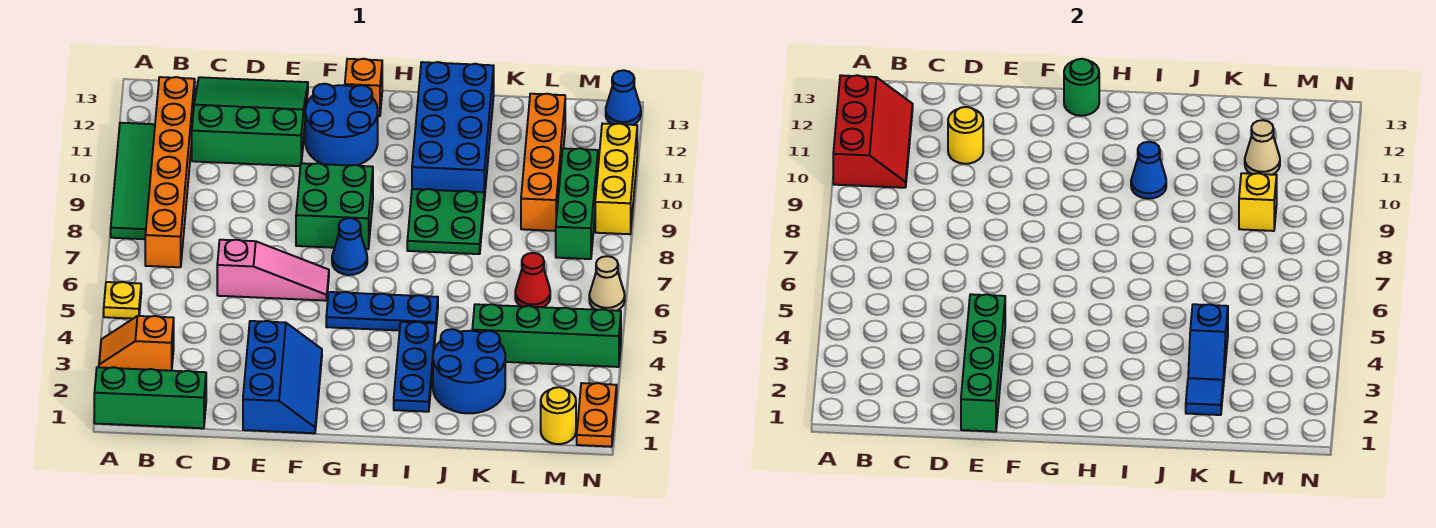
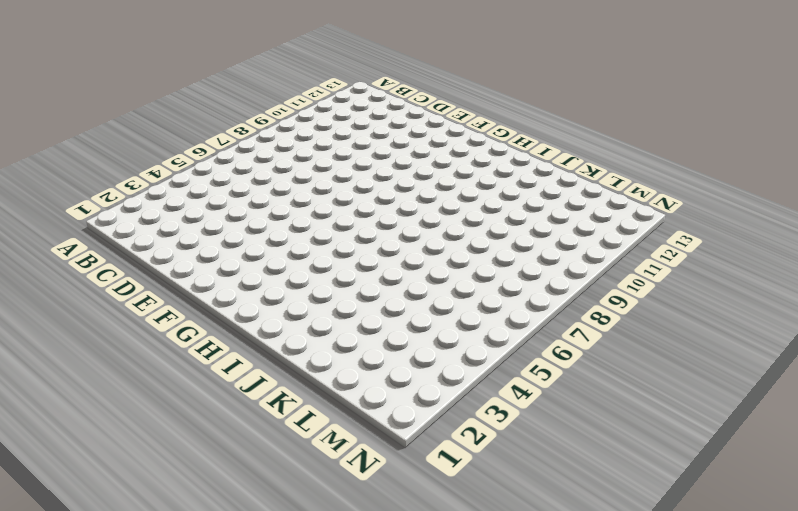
none -> green brick A1:C1 level 1
none -> orange slope A3:B3 level 1 top B
none -> yellow plate A5 level 1
none -> green tile A8:A11 level 1

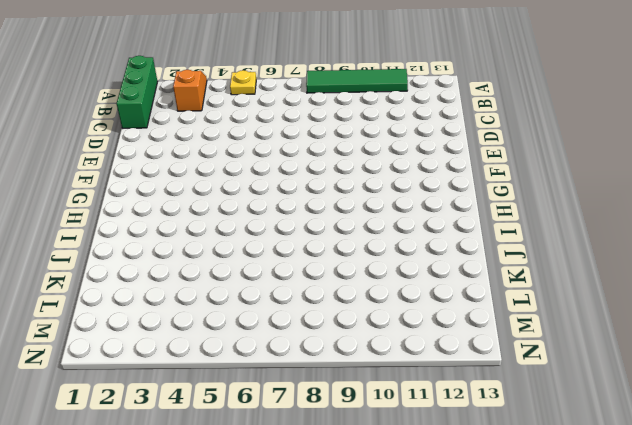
none -> orange brick B7:B12 level 1
none -> green slope C11:E13 level 1 top 11
none -> pink slope D6:F6 level 1 top D
none -> blue slope E1:F3 level 1 top E

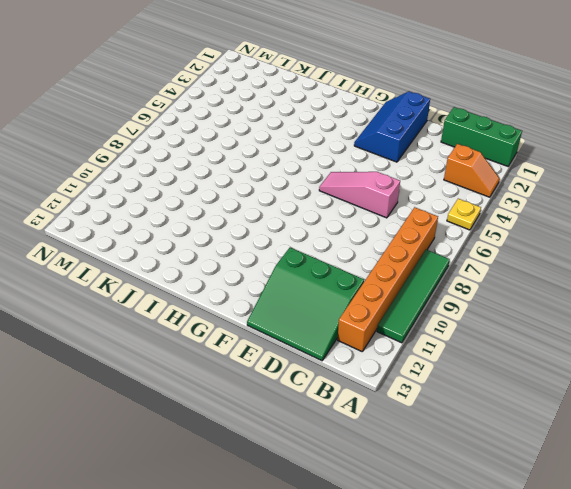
none -> green brick F8:G9 level 1
none -> blue round brick F11:G12 level 1
none -> blue plate G5:I5 level 1
none -> blue cone G7 level 1

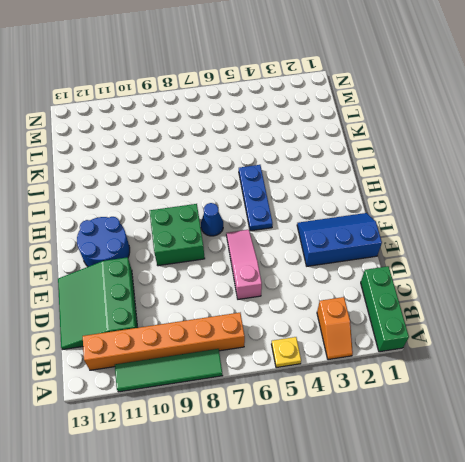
none -> orange brick G13 level 1
none -> blue plate I2:I4 level 1
none -> green plate I8:J9 level 1
none -> blue brick I10:J13 level 1

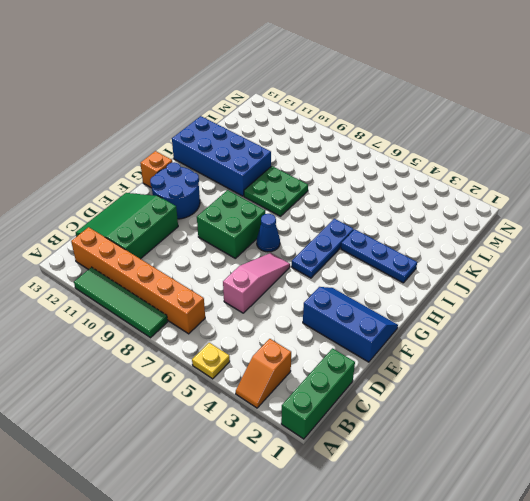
none -> blue round brick J2:K3 level 1
none -> green brick K4:N4 level 1
none -> red cone L6 level 1
none -> orange brick L9:L12 level 1

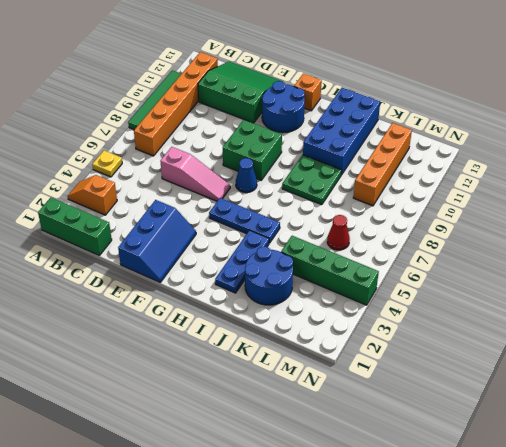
none -> yellow round brick M1 level 1
none -> green brick M8:M10 level 1
none -> orange plate N1:N2 level 1
none -> tan cone N6 level 1

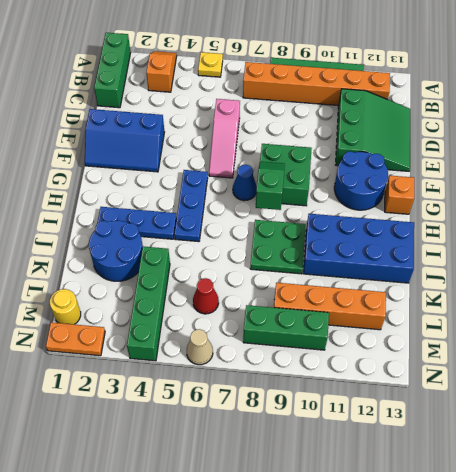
green slope G8:H8 level 2 top H -> none
none -> yellow brick N9:N11 level 1
none -> blue cone N13 level 1
none -> red slope A10:B12 level 2 top A
none -> yellow round brick D11 level 2

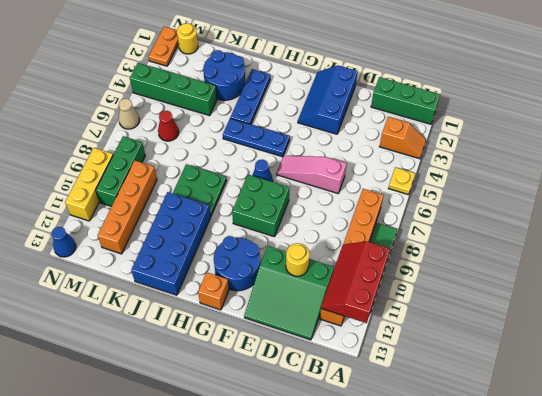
none -> green brick E1:E4 level 2
none -> green round brick G13 level 2
none -> blue cone I10 level 2
none -> blue tile K2 level 2

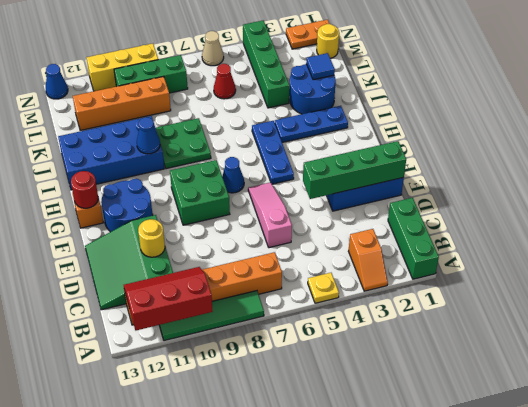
red round brick G13 level 2 -> green round brick G13 level 2
none -> blue slope K3:K4 level 2 top 4
none -> yellow brick L9 level 2
none -> tan cone L11 level 2

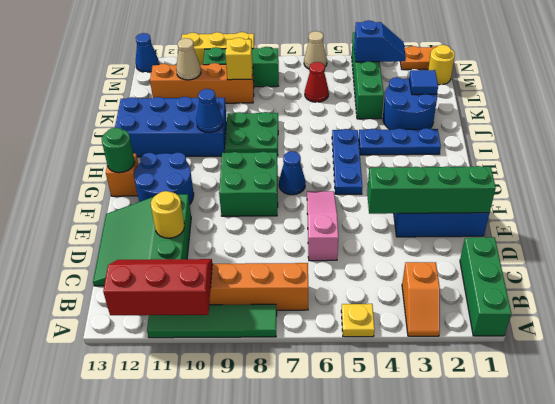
blue slope M3:M4 level 2 top 4 -> blue slope K3:K4 level 2 top 4

